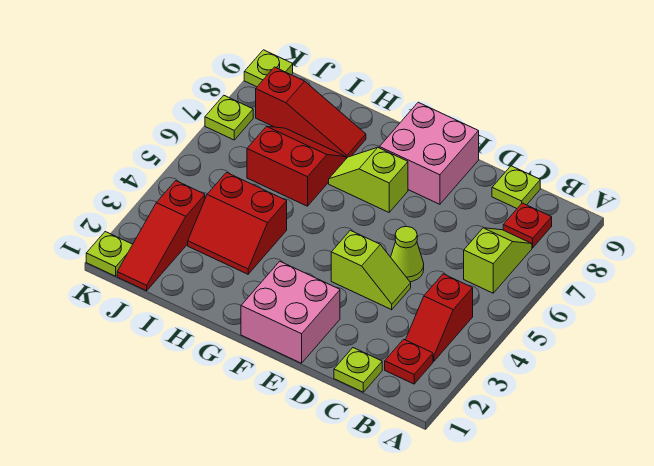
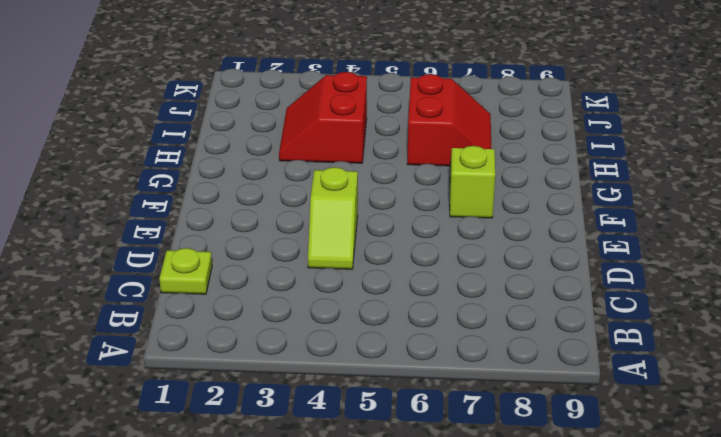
none -> red plate B2 level 1
none -> red slope B3:B4 level 1 top 4
none -> lime slope B6:B7 level 1 top 6

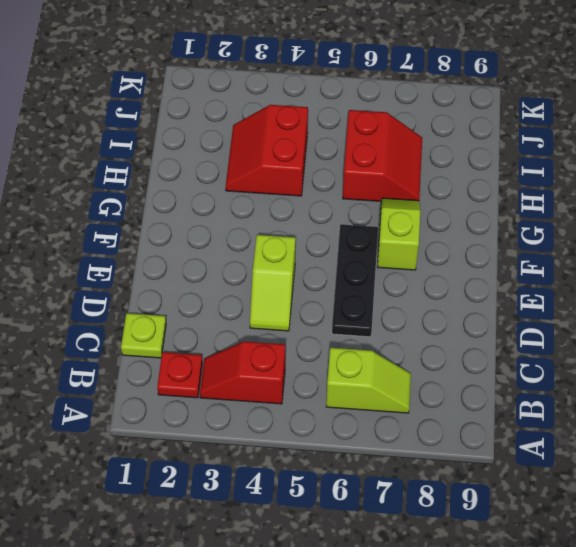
black plate D6:F6 level 1 -> none
none -> red plate B8 level 1
none -> lime plate C9 level 1
none -> lime cone D5 level 1

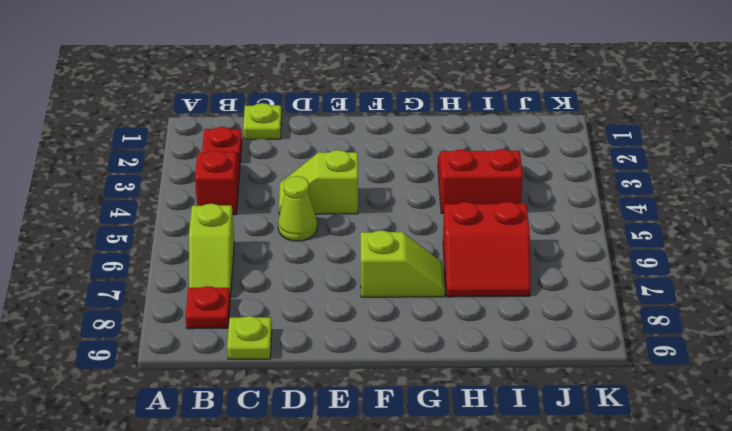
none -> pink brick E1:F2 level 1
none -> pink brick E8:F9 level 1
none -> red slope H8:J8 level 1 top J

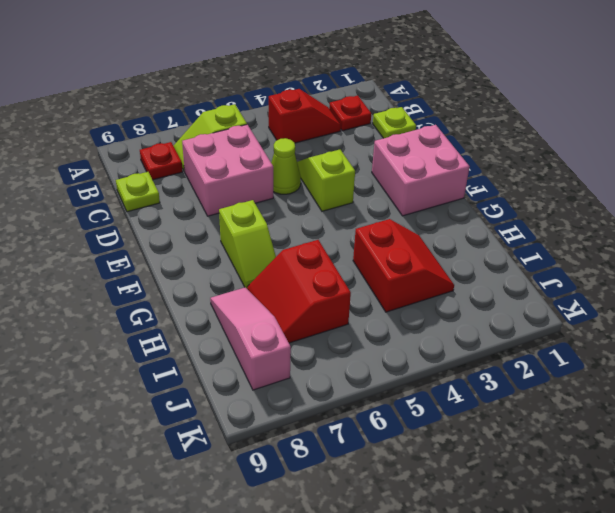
pink brick C6:D7 level 1 -> pink brick E8:F9 level 1
pink slope H8:J8 level 1 top J -> red slope H8:J8 level 1 top J
none -> red slope J1:J3 level 1 top 3
none -> lime plate K1 level 1
none -> lime plate K7 level 1

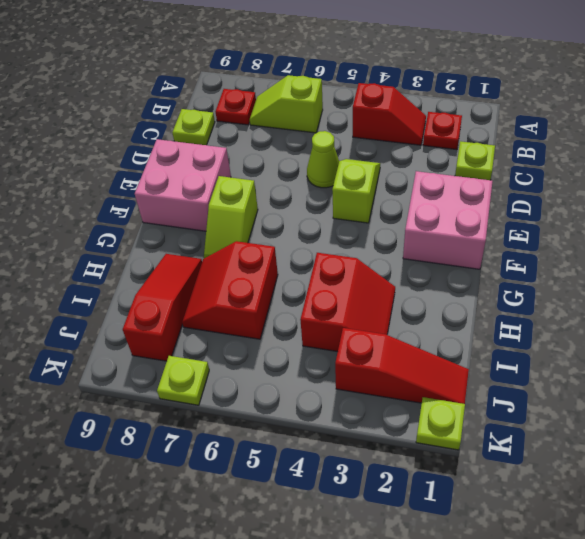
none -> lime plate K9 level 1

